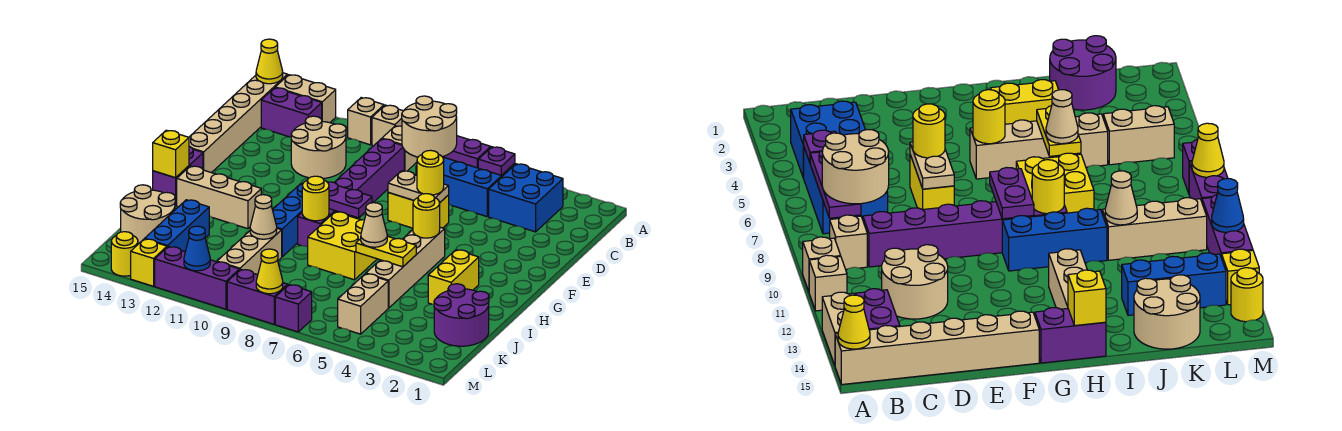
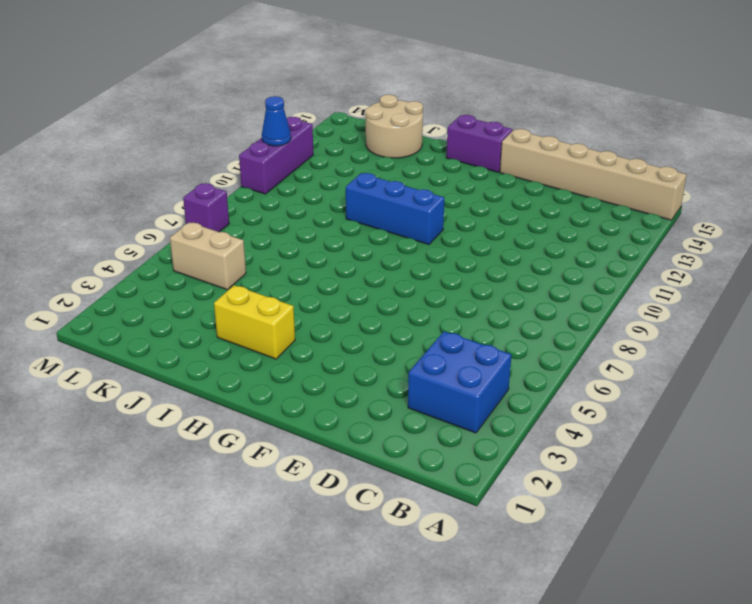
none -> tan brick A10 level 1
none -> tan brick A11 level 1
none -> tan brick A13:A14 level 1
none -> blue brick B5:C7 level 1

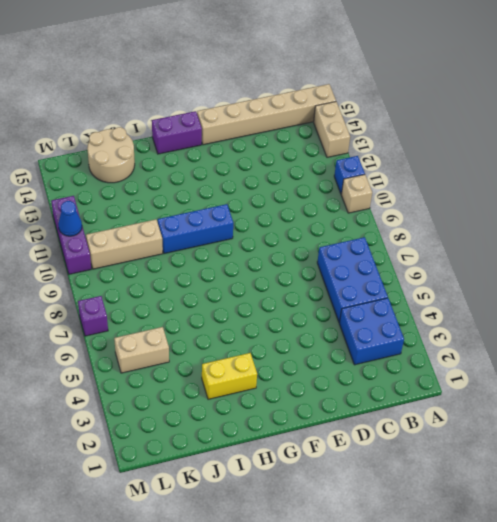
blue brick A11 level 1 -> tan brick A11 level 1
none -> tan brick B9 level 1
none -> purple brick B13:B14 level 1
none -> purple brick C9:H9 level 1
none -> tan round brick C11:D12 level 1

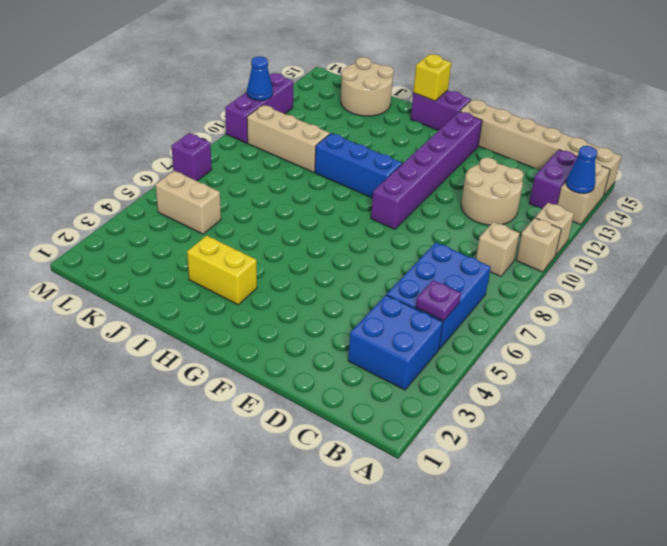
blue cone A13 level 2 -> none
purple brick F9:F14 level 1 -> purple brick C9:H9 level 1
none -> yellow brick E6:E7 level 1
none -> tan brick G5:J5 level 1
none -> yellow brick H7:I8 level 1
none -> tan brick H12:H14 level 1

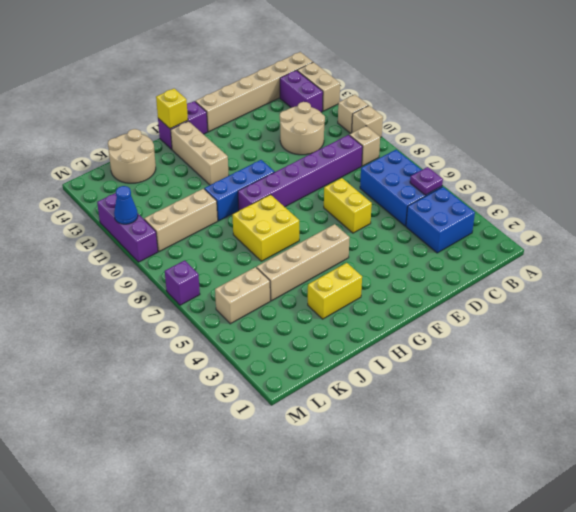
none -> purple round brick J1:K2 level 1
none -> blue brick J13:L13 level 1
none -> purple brick M8:M9 level 1
none -> yellow brick M13 level 1

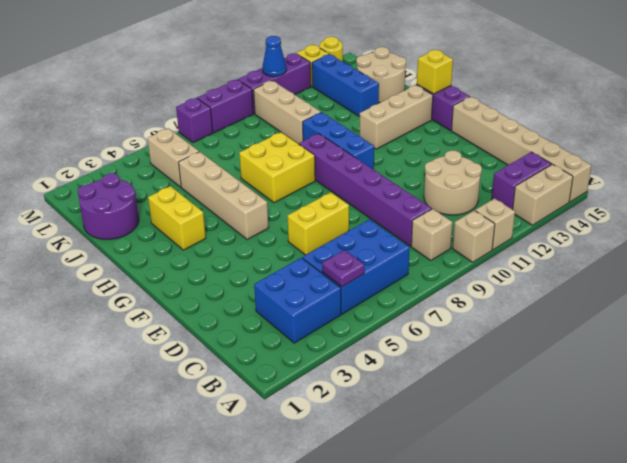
none -> yellow cone A15 level 2
none -> purple plate B6:B8 level 2
none -> tan plate E6:E7 level 2
none -> yellow round brick G5 level 2

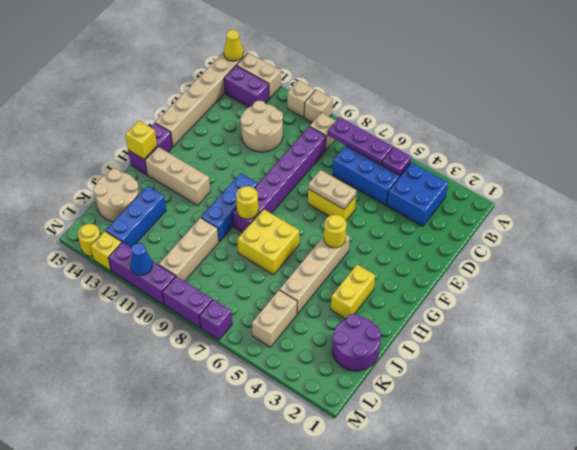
none -> purple plate G8:G9 level 2
none -> yellow plate I5:I6 level 2
none -> tan cone J10 level 2
none -> yellow cone M8 level 2

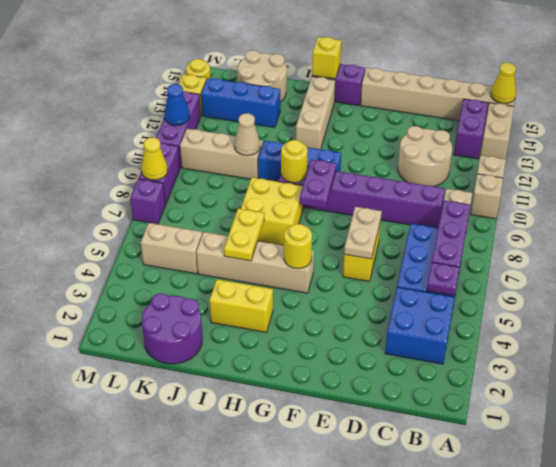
none -> tan round brick B7:C8 level 3
none -> yellow round brick E6 level 3
none -> tan cone I6 level 3

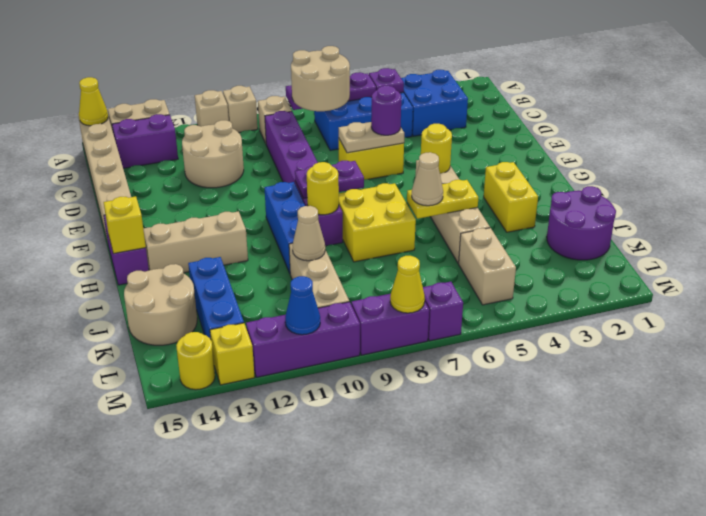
purple round brick E6 level 3 -> yellow round brick E6 level 3

